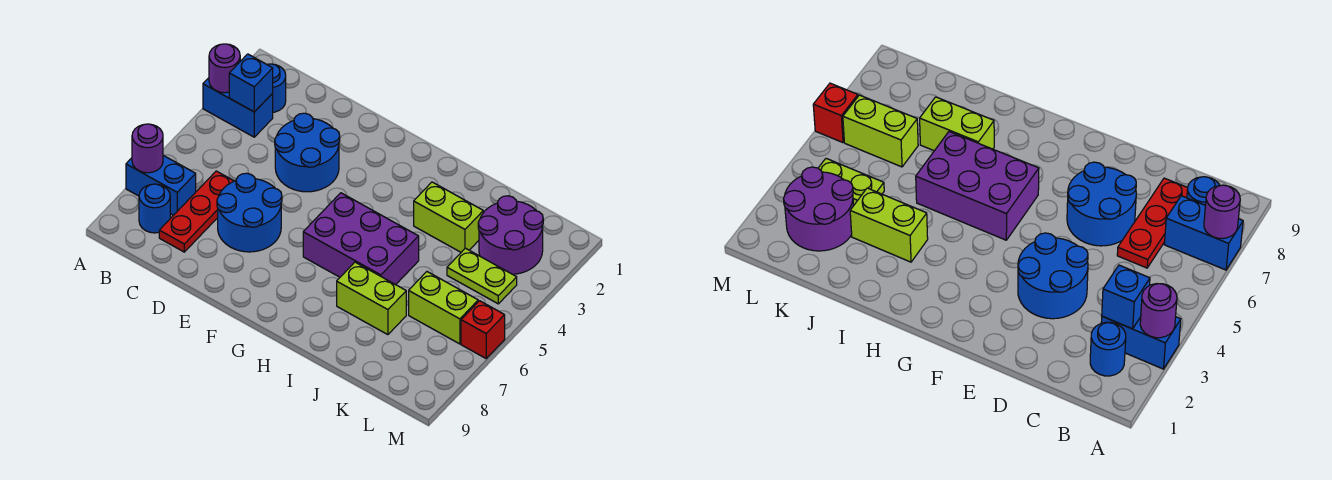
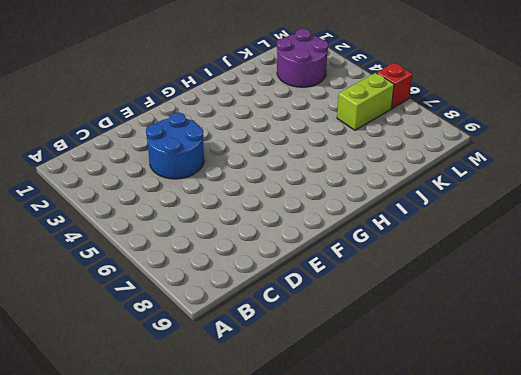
none -> blue brick A3:B3 level 1
none -> blue brick A7:B7 level 1
none -> blue round brick B2 level 1

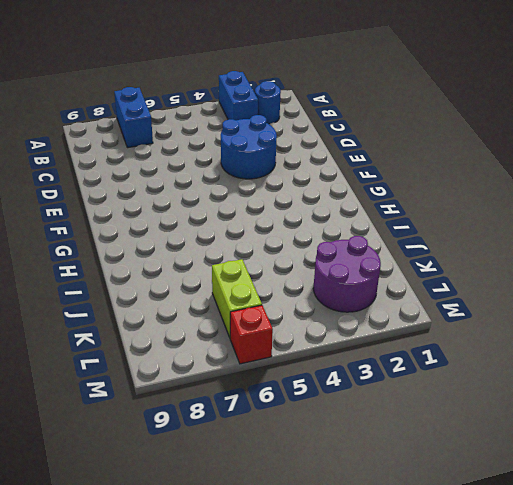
none -> blue round brick B8 level 1
none -> red plate C6:C8 level 1
none -> blue round brick D6:E7 level 1

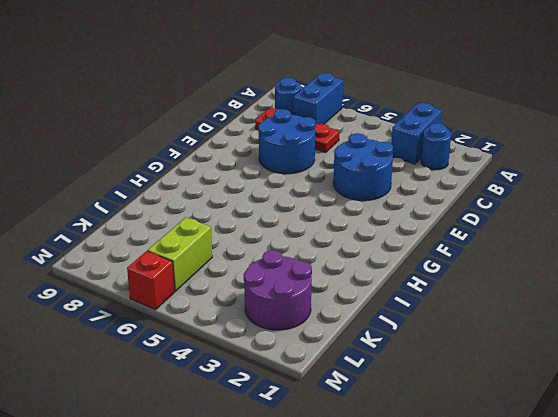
none -> purple brick G5:I6 level 1
none -> lime brick I3:J3 level 1
none -> lime brick I7:J7 level 1

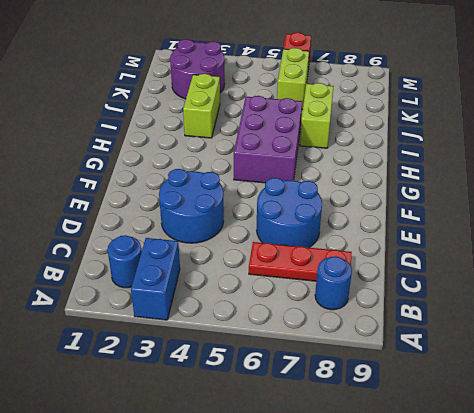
none -> blue brick A7:B7 level 1
none -> lime plate K4:L4 level 1
none -> purple round brick A3 level 2

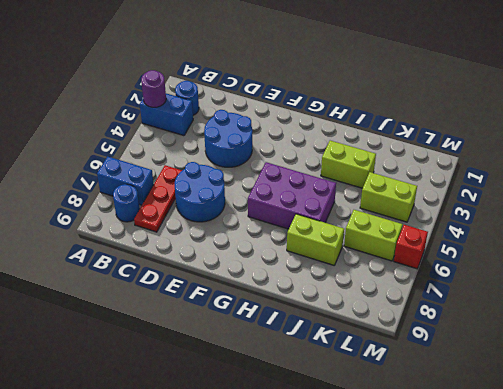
lime brick K4:L4 level 1 -> lime plate K4:L4 level 1
none -> purple round brick K2:L3 level 1
none -> purple round brick A7 level 2
none -> blue brick B3 level 2

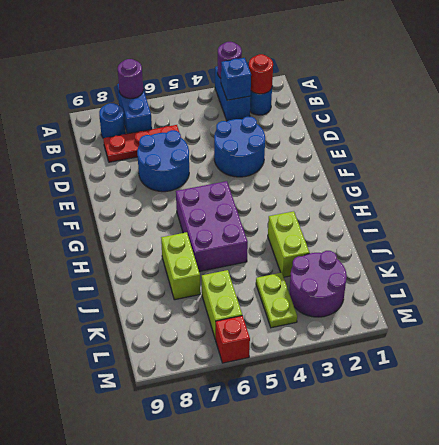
red round brick B2 level 2 -> none

